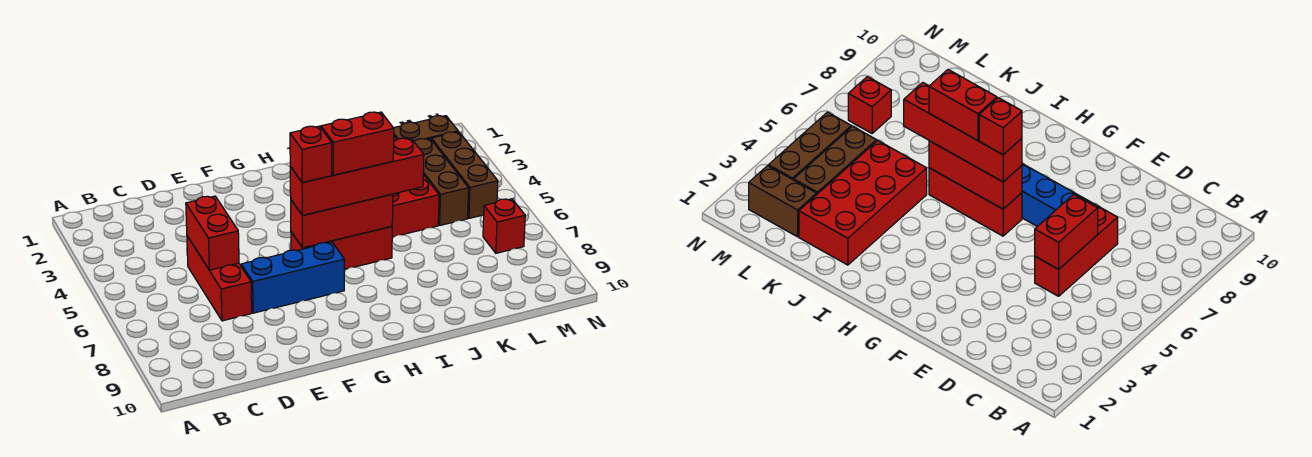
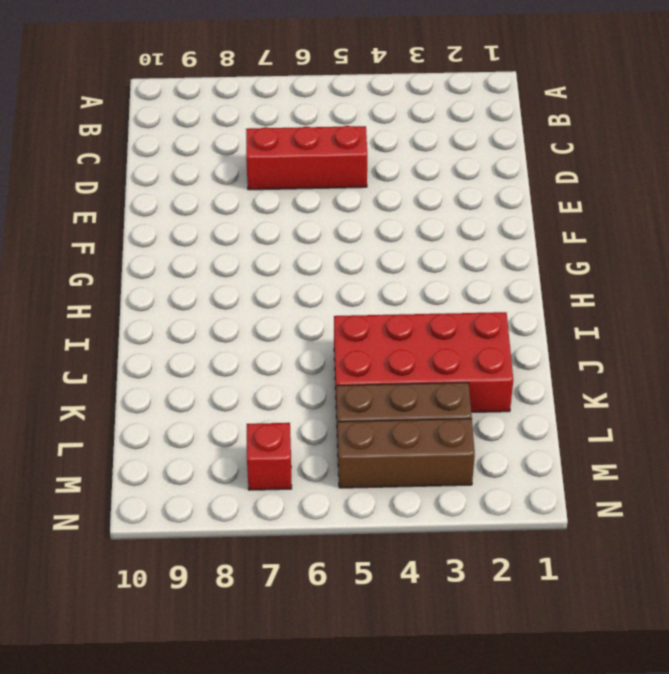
none -> blue brick E7:G7 level 1
none -> red brick G6:I6 level 1
none -> brown brick L2:M2 level 1

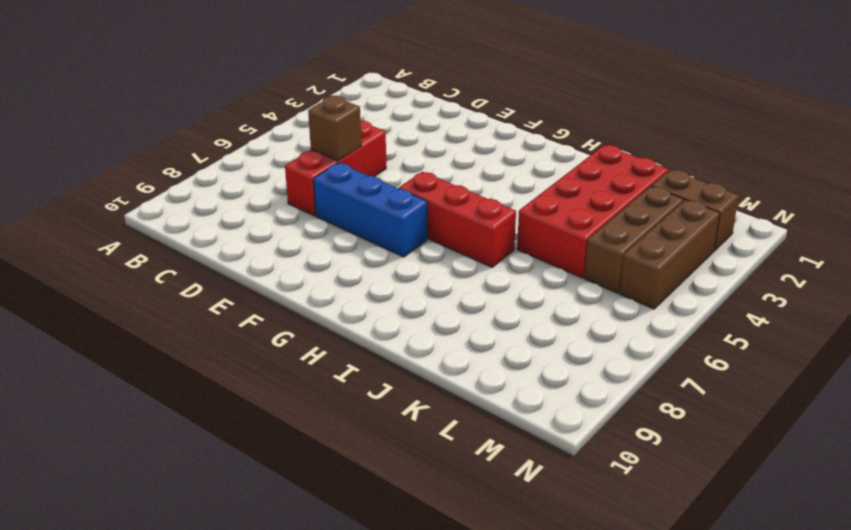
brown brick D6 level 2 -> red brick D5:D6 level 2
none -> red brick M7 level 1
none -> red brick G6:I6 level 2
none -> red brick G6:J6 level 3

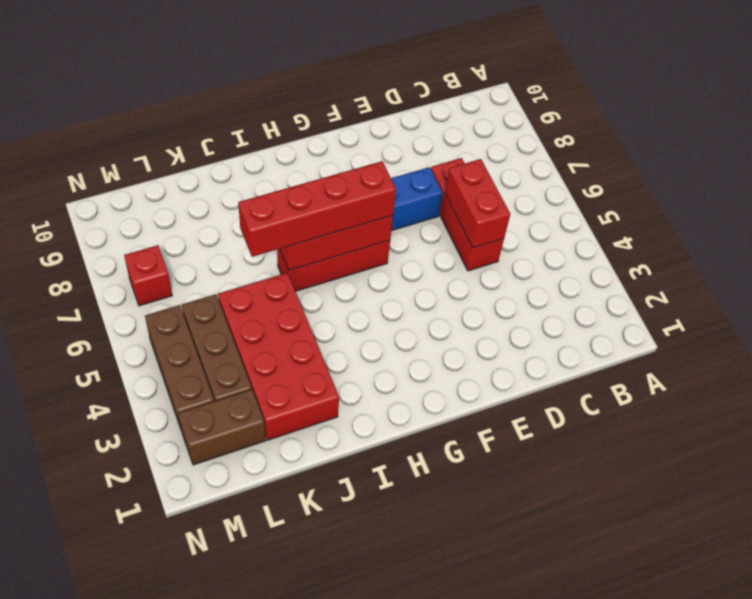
none -> red brick G6 level 4
none -> red brick H6:I6 level 4

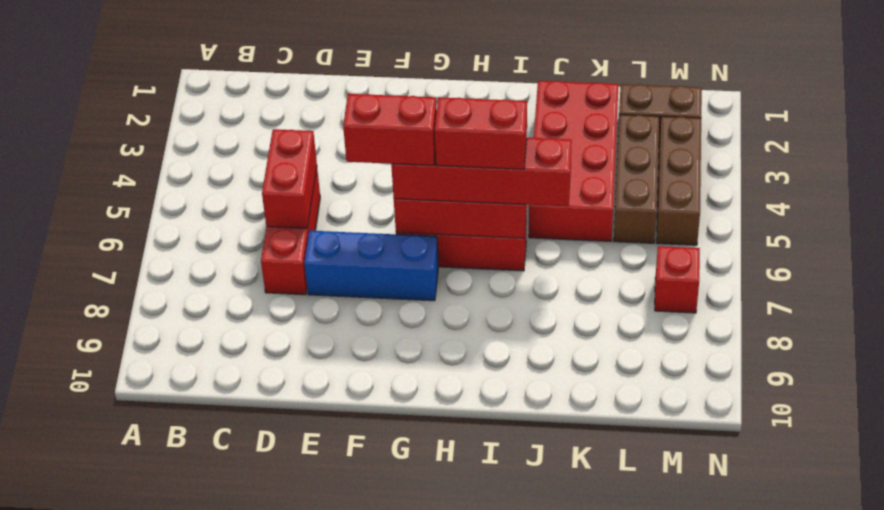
red brick F6:G6 level 4 -> red brick G6 level 4

